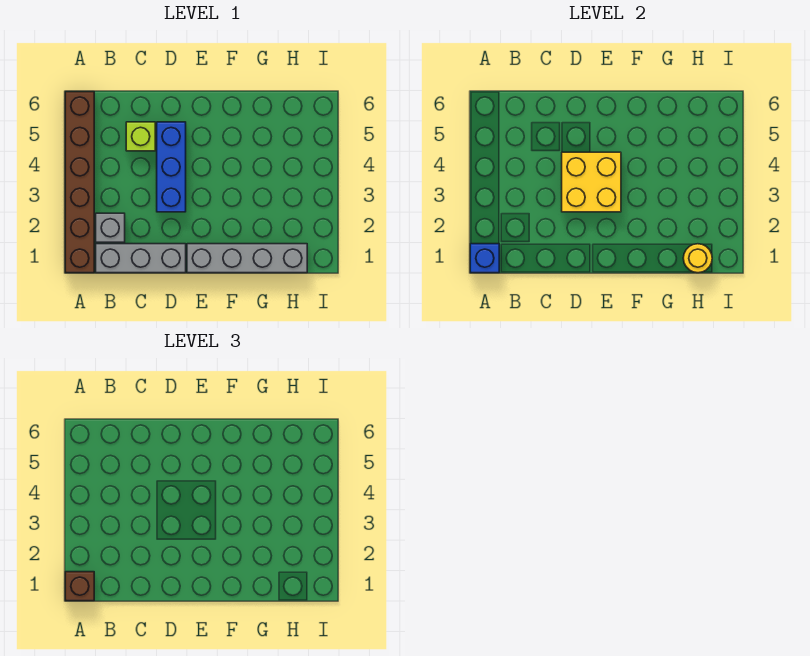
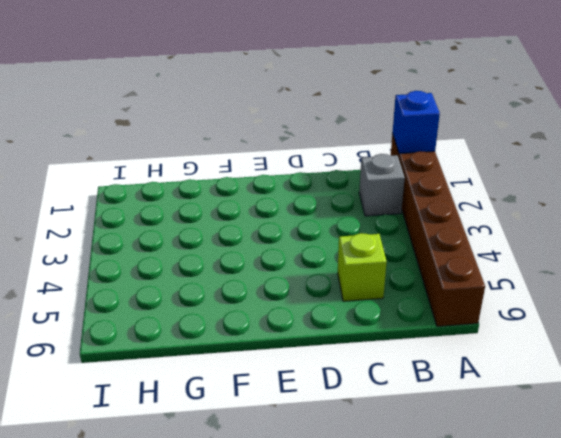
none -> grey brick B1:D1 level 1
none -> blue brick D3:D5 level 1

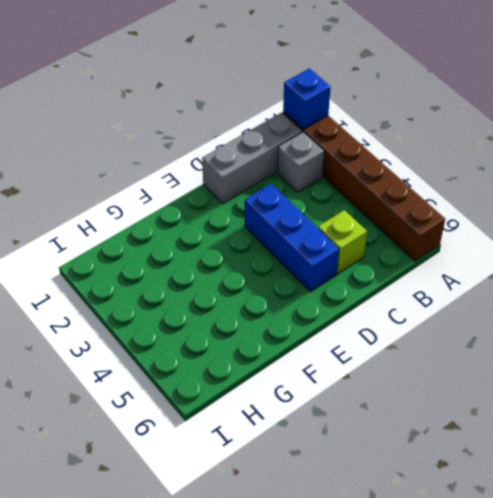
none -> grey brick E1:H1 level 1
none -> yellow brick D3:E4 level 2

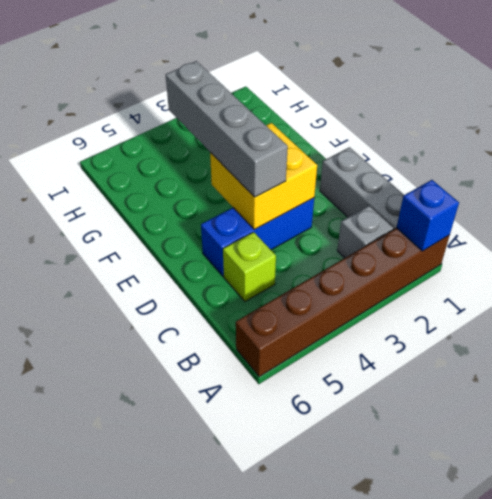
grey brick D4:G4 level 3 -> grey brick E1:H1 level 1
none -> yellow round brick H1 level 2
none -> brown brick A1 level 3

